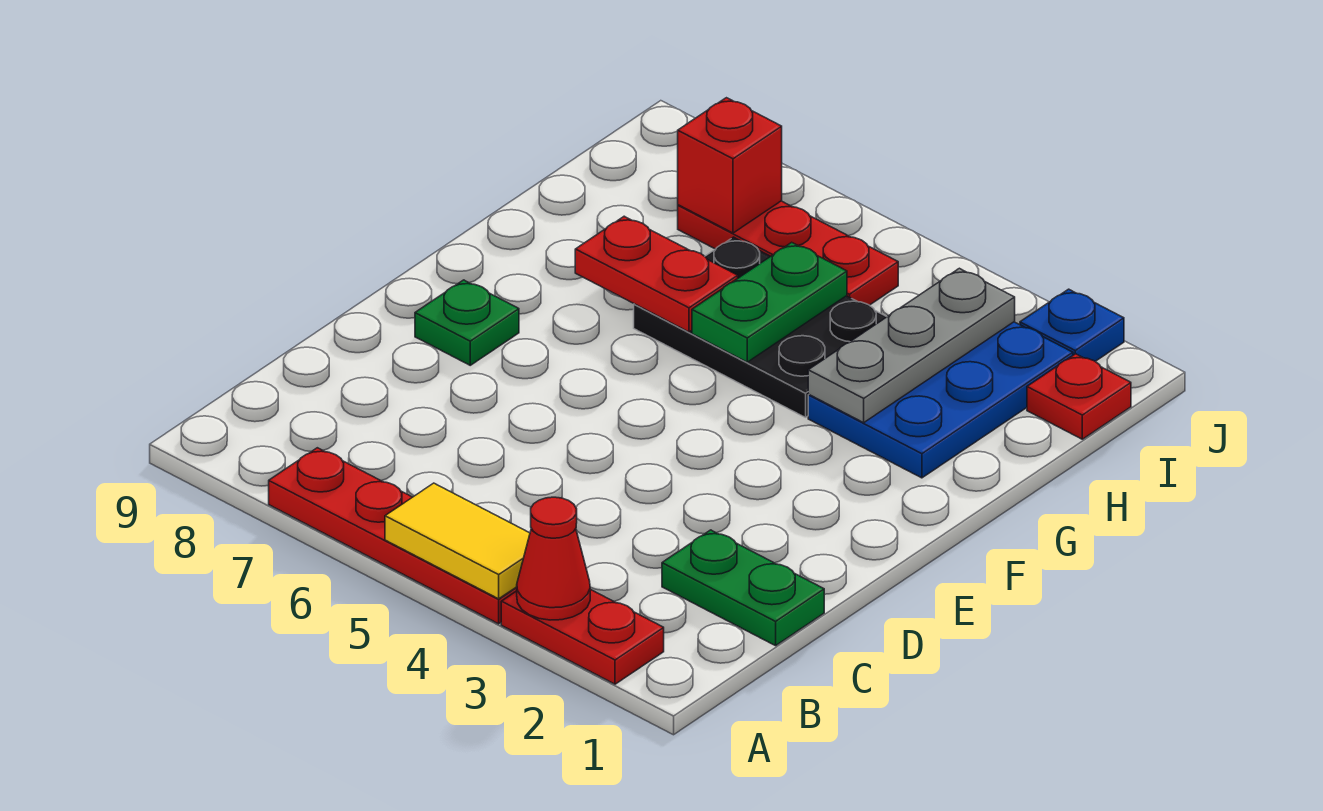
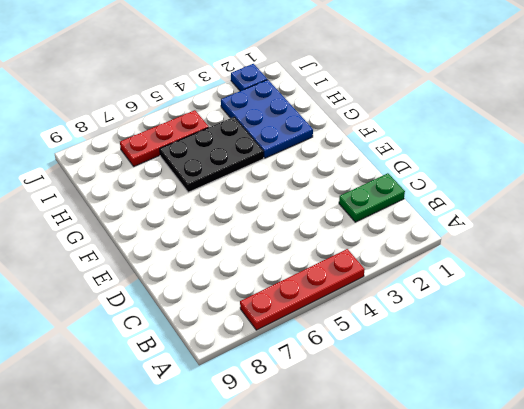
none -> red plate A2:A3 level 1
none -> green plate E8 level 1
none -> red plate I1 level 1

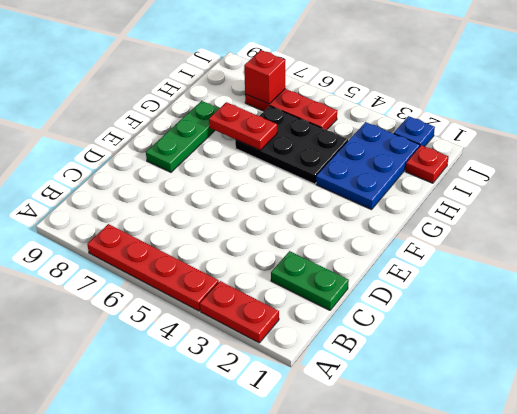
green plate E8:G8 level 1 -> green plate E8 level 1
none -> red cone A3 level 2
none -> yellow tile A4:A5 level 2
none -> grey plate G3:I3 level 2

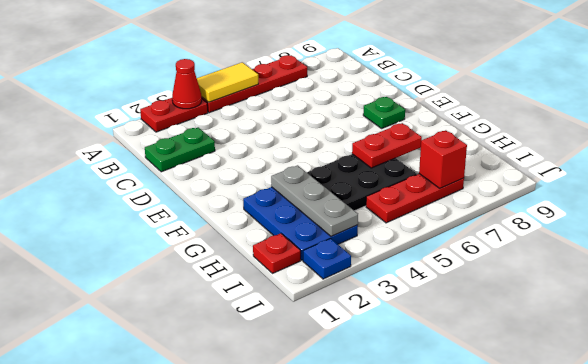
none -> green plate G5:H5 level 2

